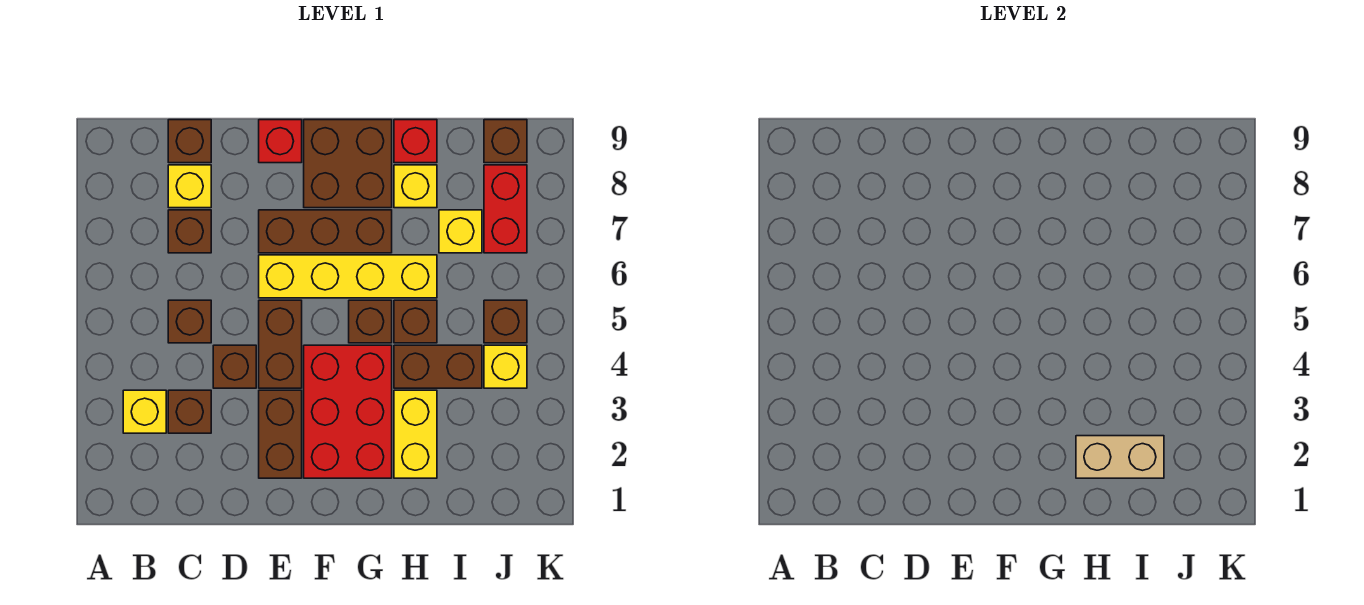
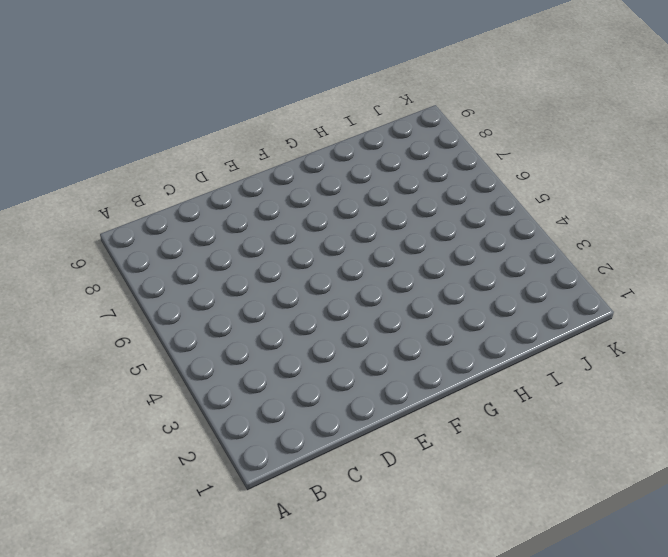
none -> yellow brick B3 level 1
none -> brown brick C3 level 1
none -> brown brick C5 level 1

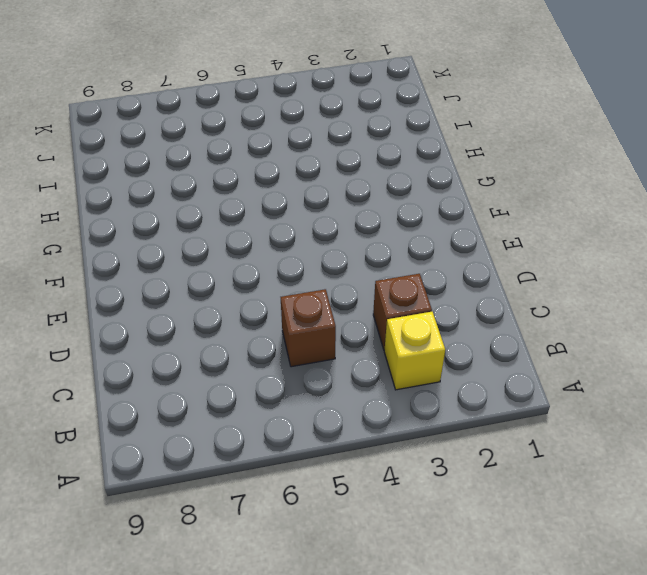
none -> brown brick C7 level 1
none -> yellow brick C8 level 1
none -> brown brick C9 level 1

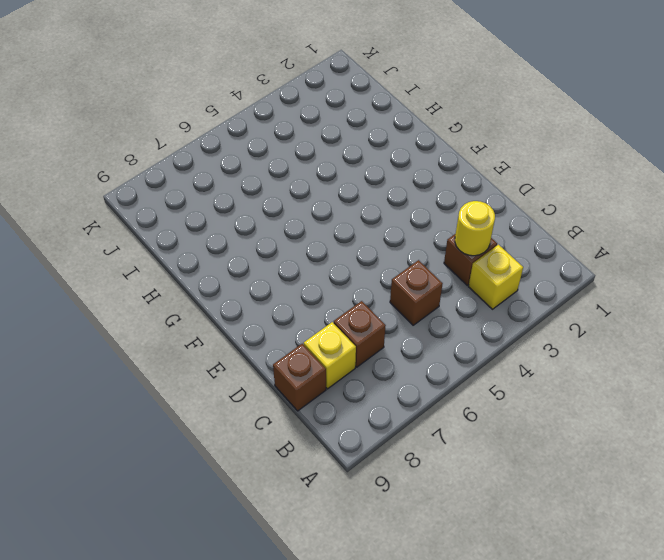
yellow round brick C3 level 2 -> none
none -> brown brick D4 level 1
none -> brown brick E2:E3 level 1
none -> brown brick E4:E5 level 1

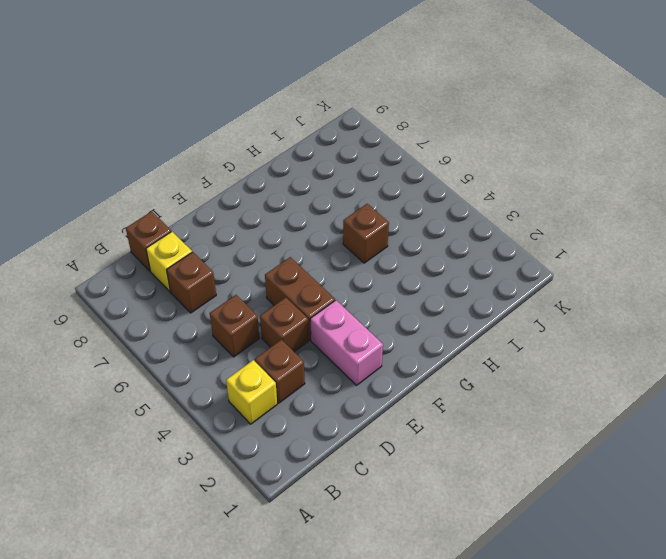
pink brick E2:E3 level 1 -> brown brick E2:E3 level 1
none -> yellow brick E6:H6 level 1
none -> brown brick E7:G7 level 1
none -> red brick E9 level 1

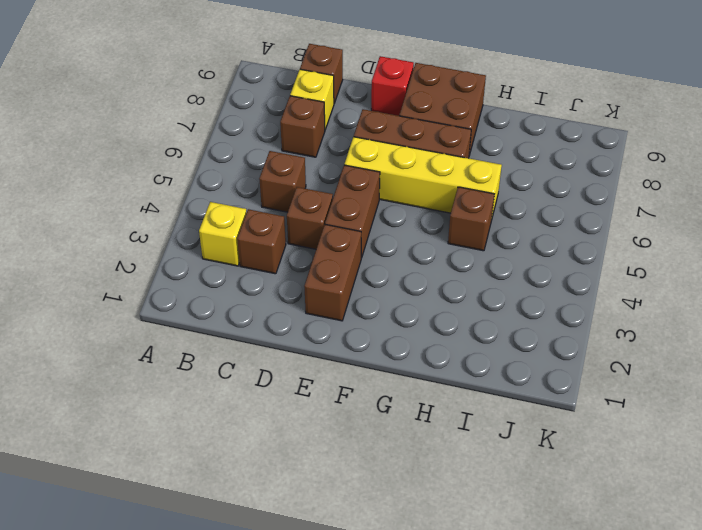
none -> red brick F2:G4 level 1
none -> brown brick G5 level 1
none -> yellow brick H2:H3 level 1

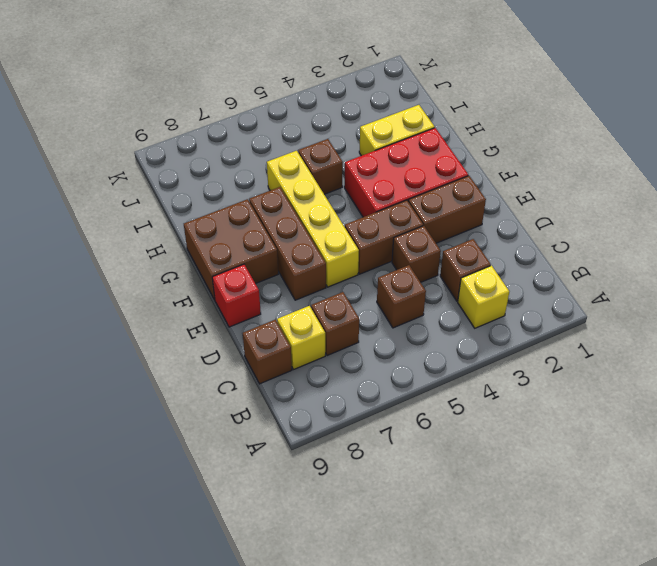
none -> brown brick G5 level 1
none -> brown brick H4:I4 level 1
none -> yellow brick H8 level 1

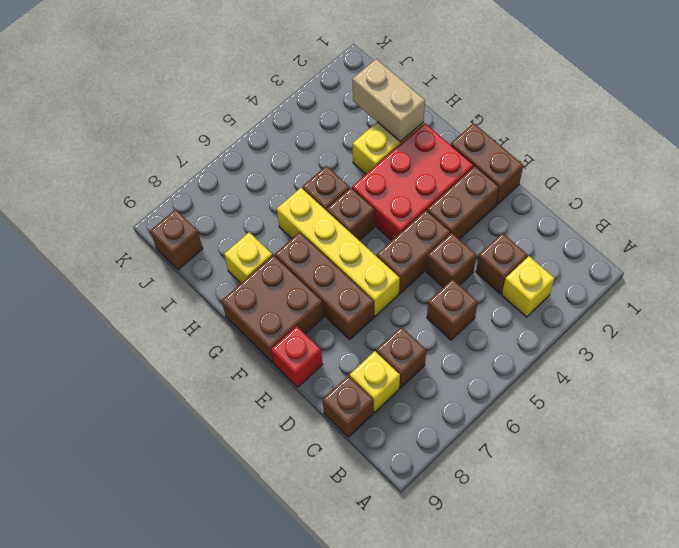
brown brick E1:F1 level 1 -> brown brick H4:I4 level 1
none -> red brick H9 level 1
none -> yellow brick I7 level 1
none -> yellow brick J4 level 1

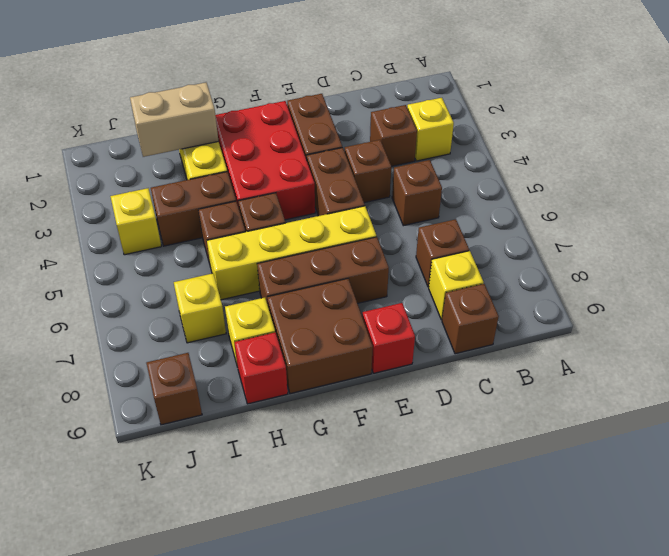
none -> brown brick J5 level 1
none -> red brick J7:J8 level 1

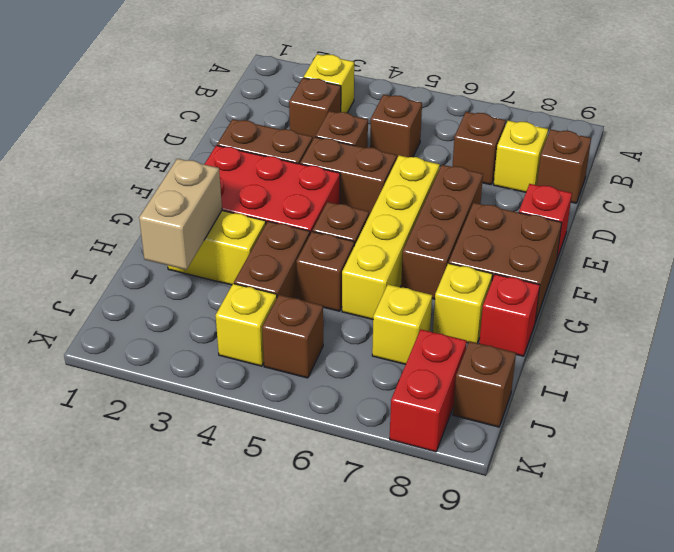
red brick J8:K8 level 1 -> red brick J7:J8 level 1

